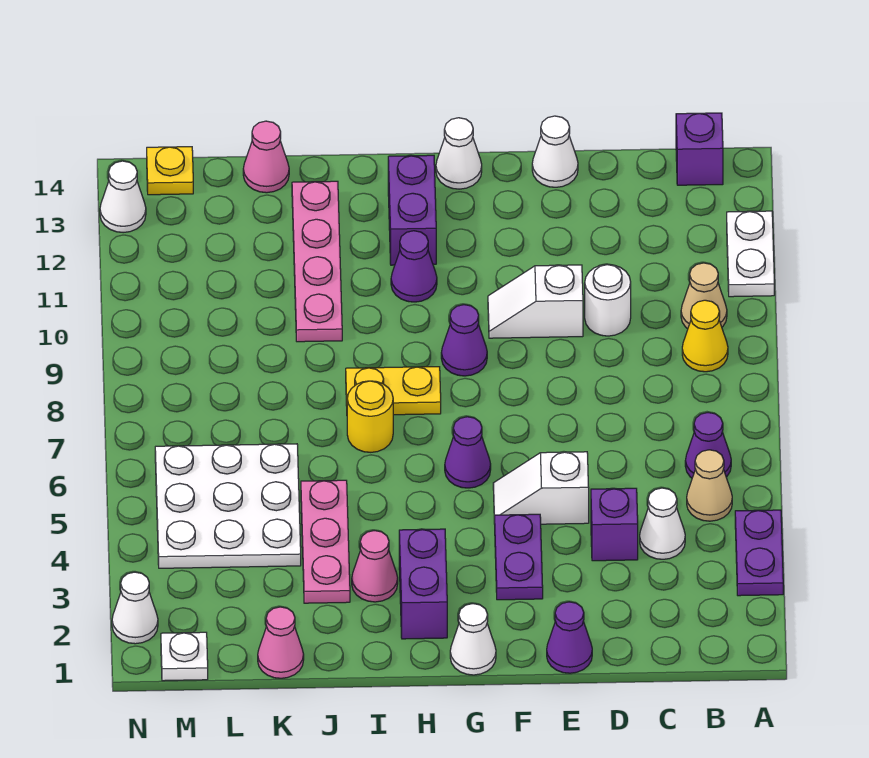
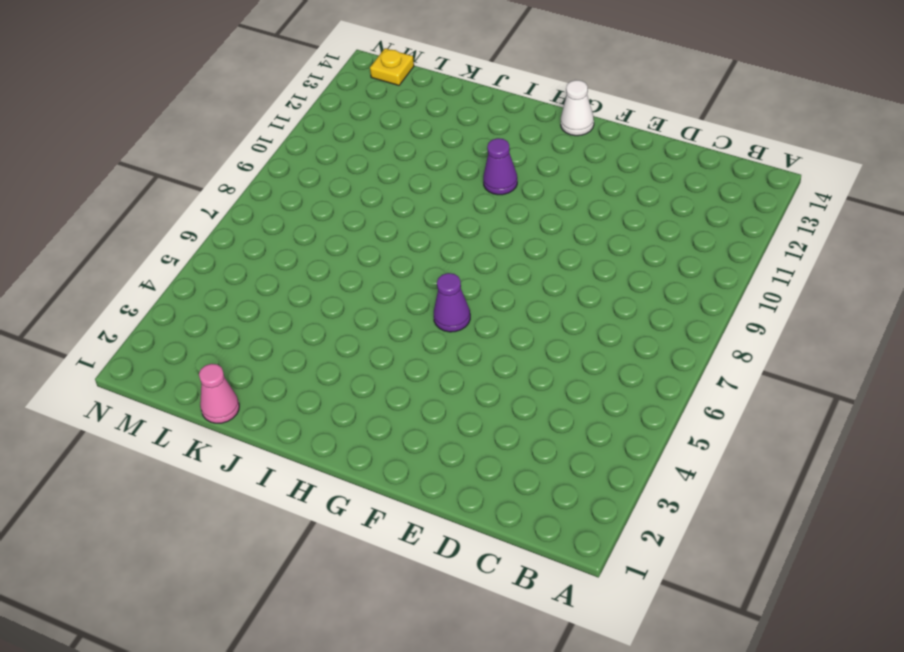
none -> purple plate A3:A4 level 1
none -> white plate A11:A12 level 1
none -> tan cone B5 level 1
none -> purple cone B6 level 1

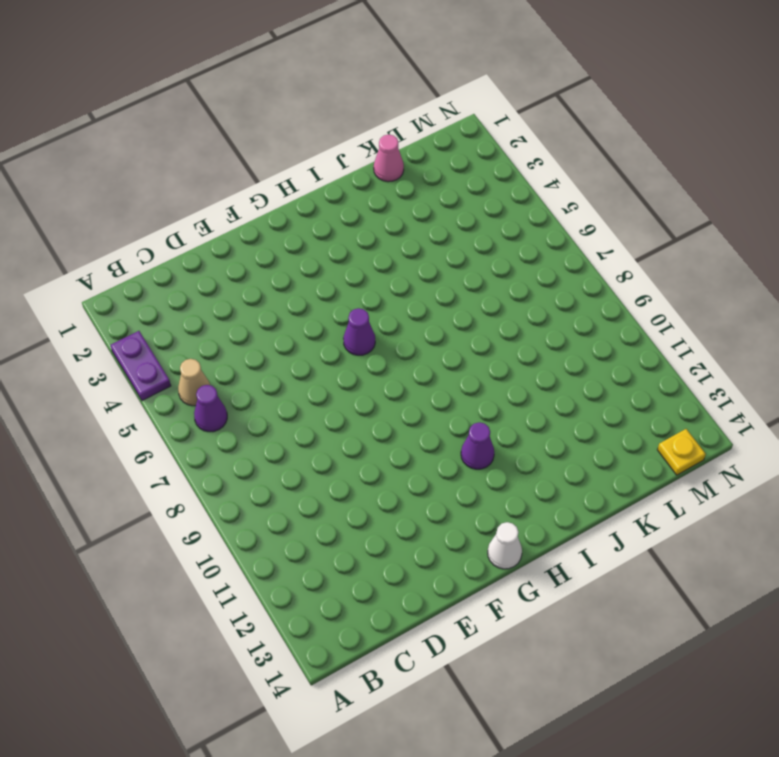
none -> white plate A11:A12 level 1
none -> yellow cone B9 level 1
none -> tan cone B10 level 1
none -> purple brick B14 level 1

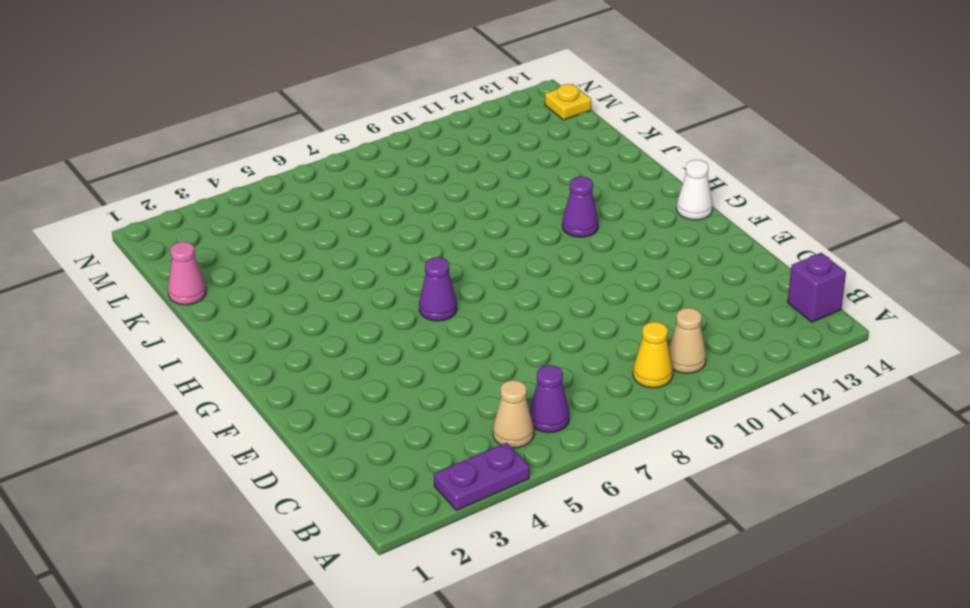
none -> white plate A11:A12 level 1
none -> white cone C4 level 1
none -> purple brick D4 level 1
none -> white round brick D10 level 1

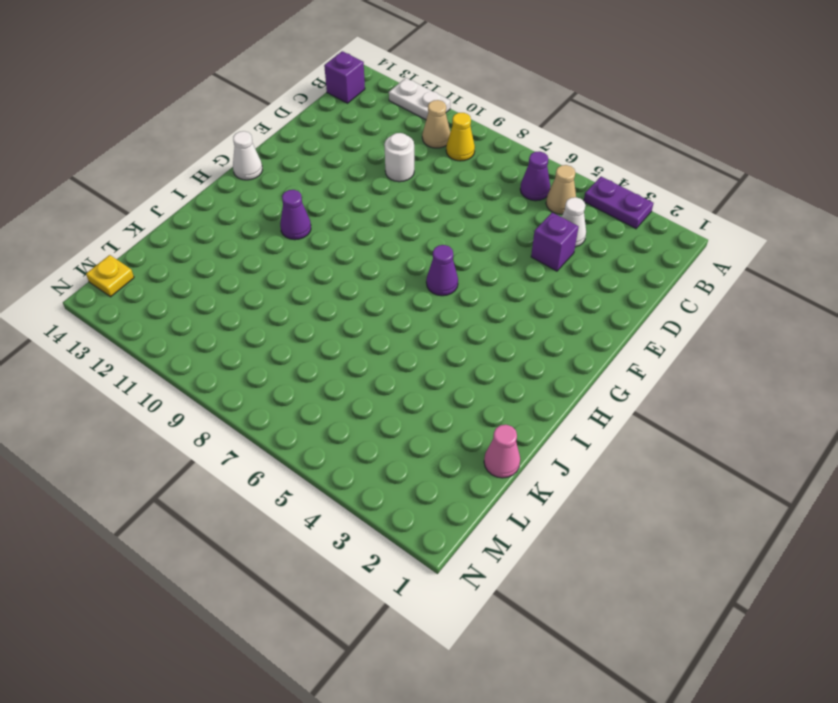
none -> purple cone E1 level 1
none -> white slope E5:F5 level 1 top E
none -> white slope E10:F10 level 1 top E
none -> white cone E14 level 1

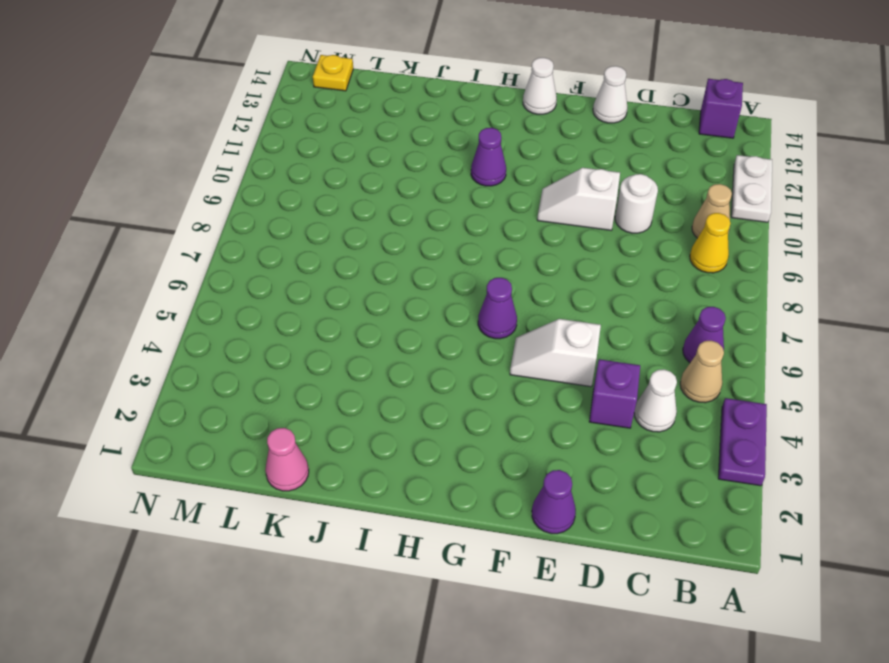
none -> purple plate F3:F4 level 1
none -> white cone G1 level 1
none -> purple cone G9 level 1
none -> purple brick H2:H3 level 1

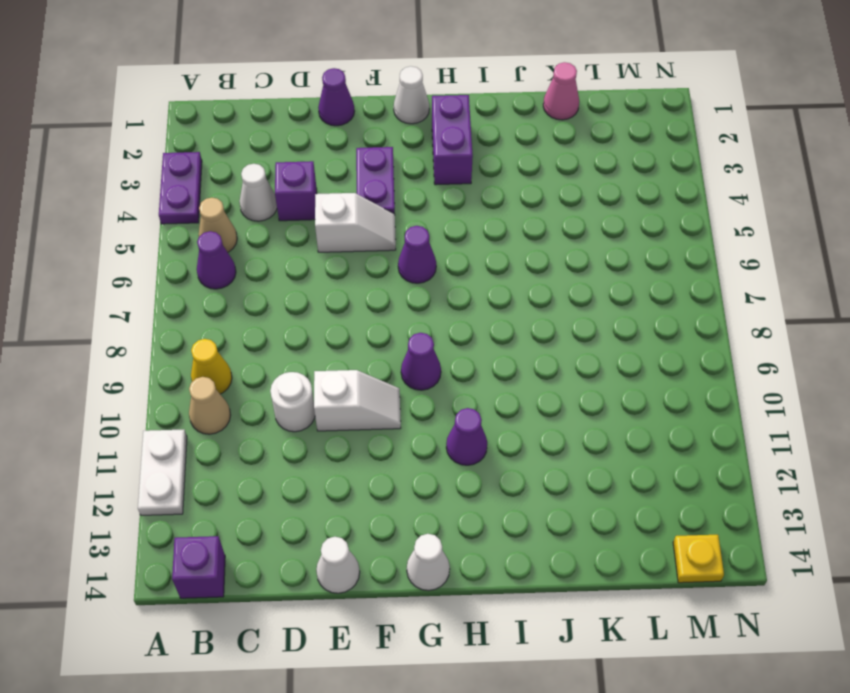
none -> yellow plate H8:I8 level 1
none -> purple brick H12:H13 level 1
none -> pink cone I3 level 1
none -> yellow round brick I7 level 1

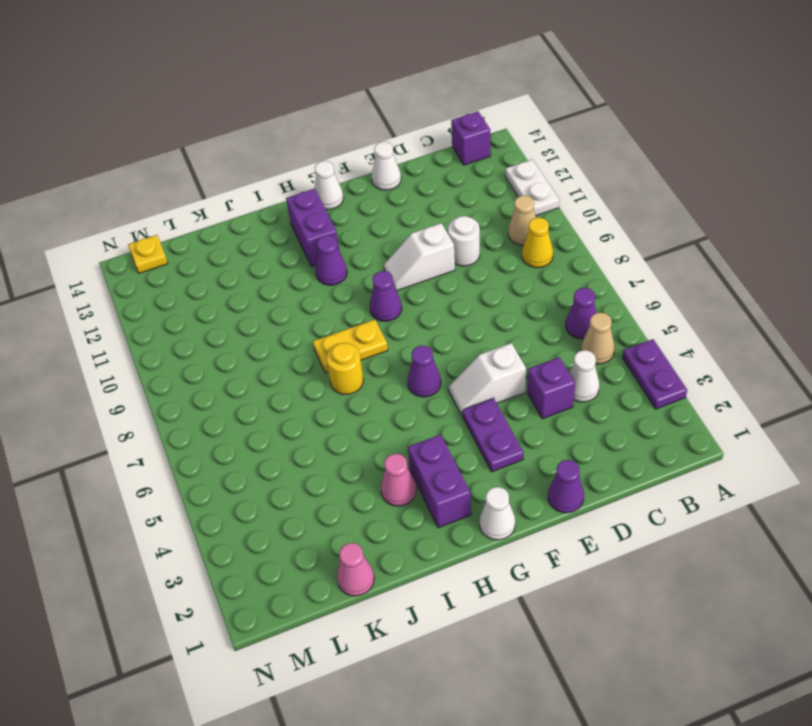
none -> pink plate J3:J5 level 1
none -> pink plate J10:J13 level 1
none -> white plate K4:M6 level 1
none -> pink cone K14 level 1

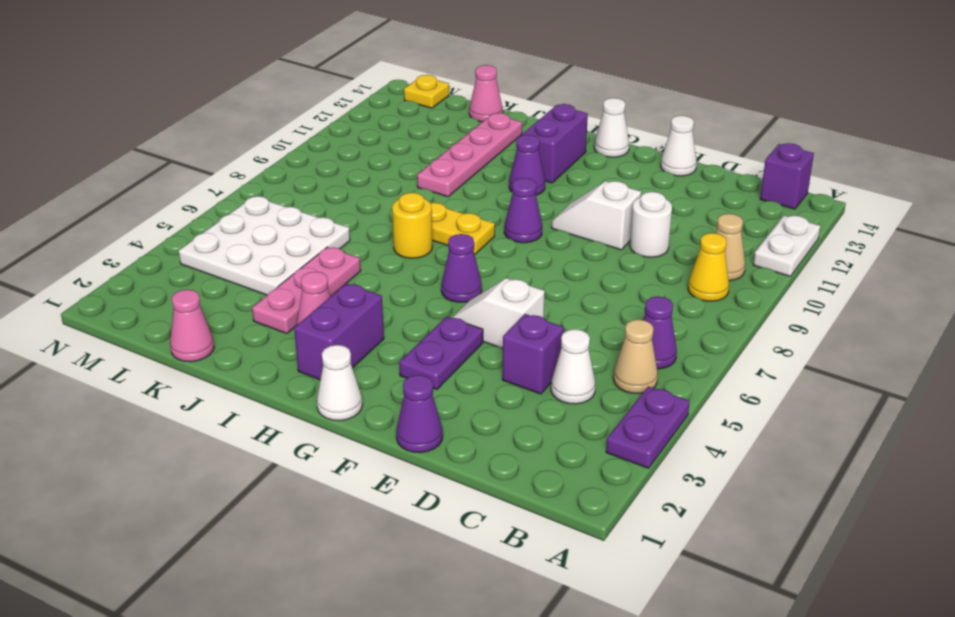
none -> white plate M1 level 1
none -> white cone N2 level 1
none -> white cone N13 level 1

